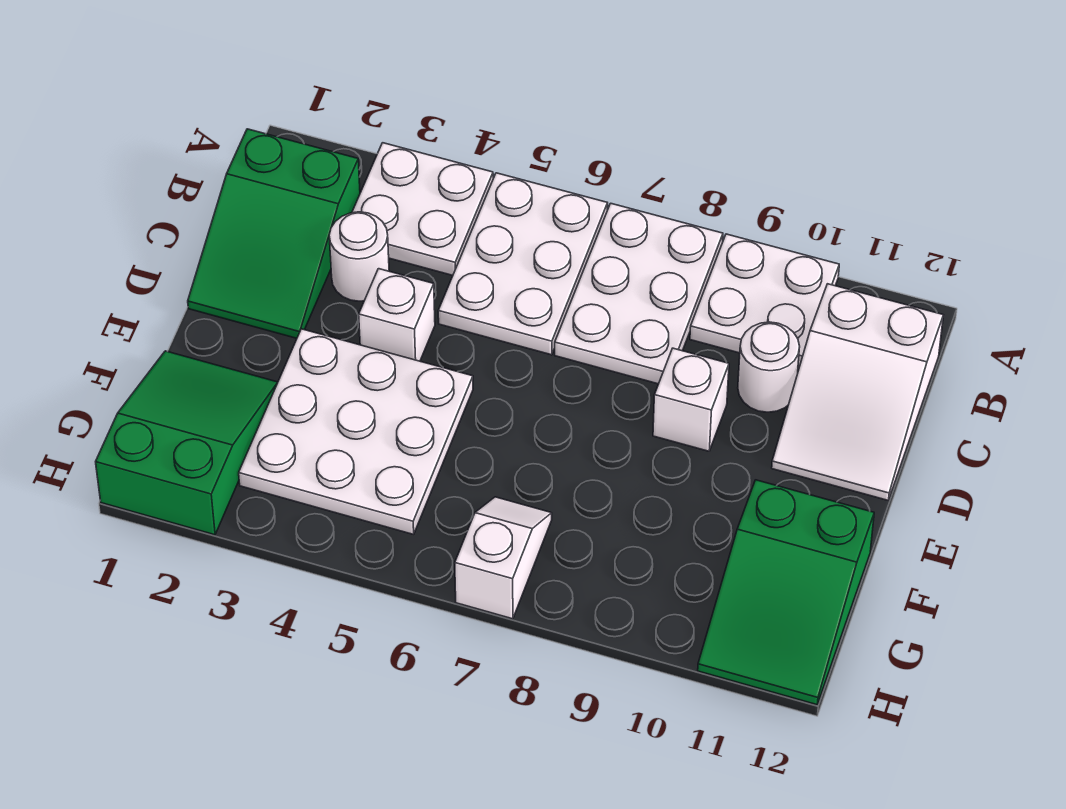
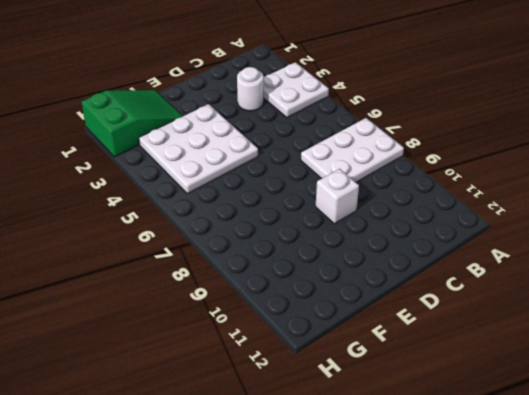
none -> white plate A5:C6 level 1
none -> white plate A9:B10 level 1
none -> green slope B1:D2 level 1 top B

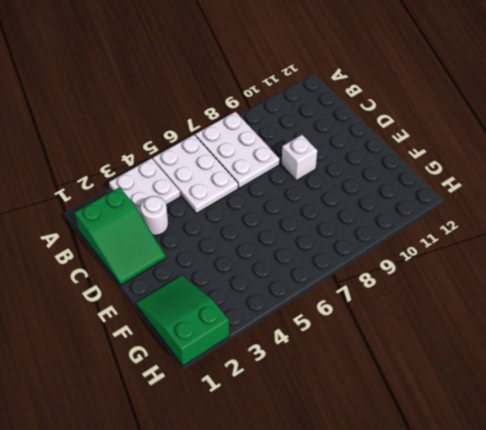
none -> white plate A9:B10 level 1
none -> white slope B11:D12 level 1 top B
none -> white round brick C10 level 1

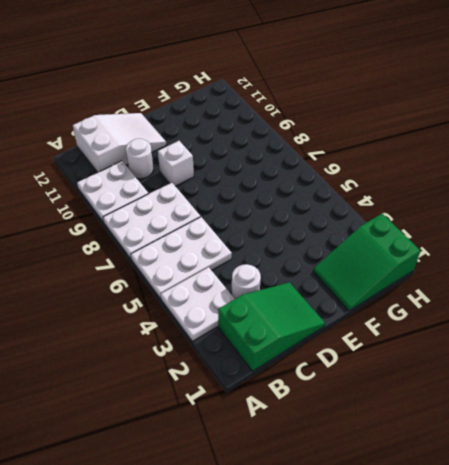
none -> white brick D4 level 1
none -> white plate E3:G5 level 1
none -> green slope F11:H12 level 1 top F

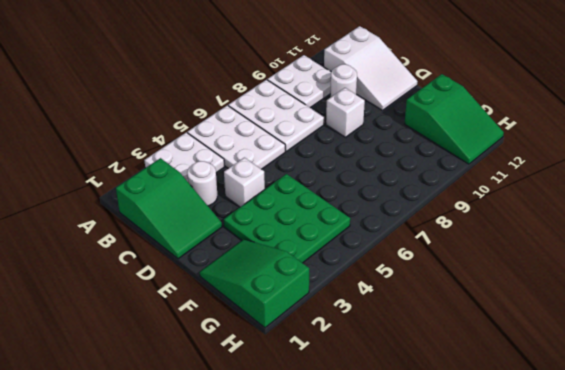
green plate E3:G5 level 1 -> white plate E3:G5 level 1
none -> white slope G7:H7 level 1 top H

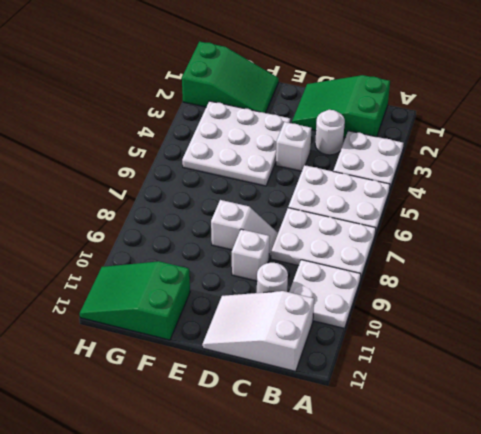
white slope D8:E8 level 1 top E -> white slope G7:H7 level 1 top H

